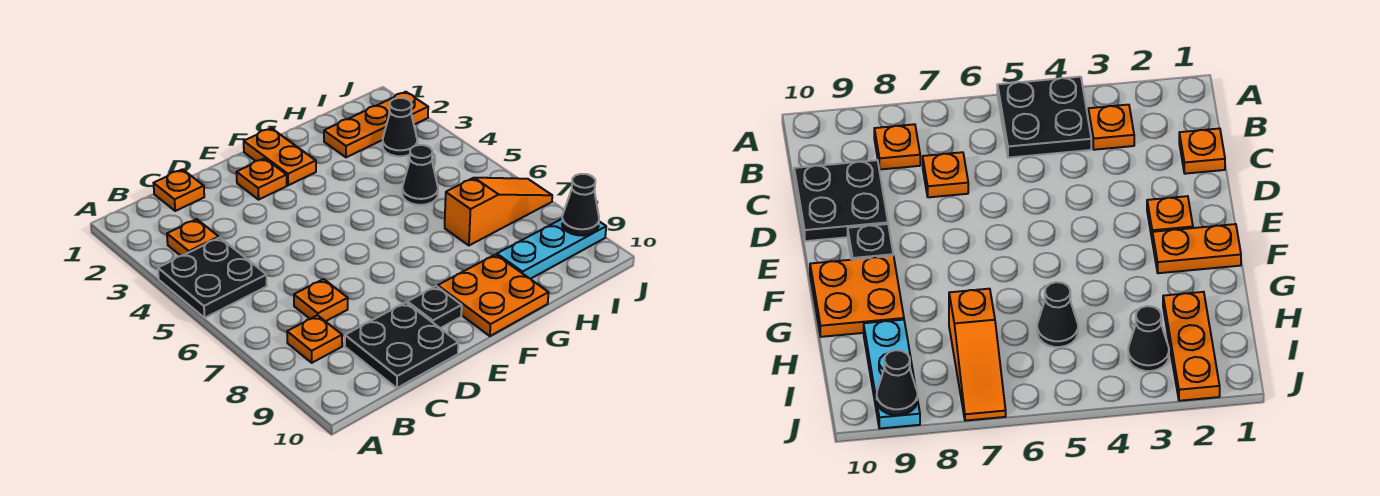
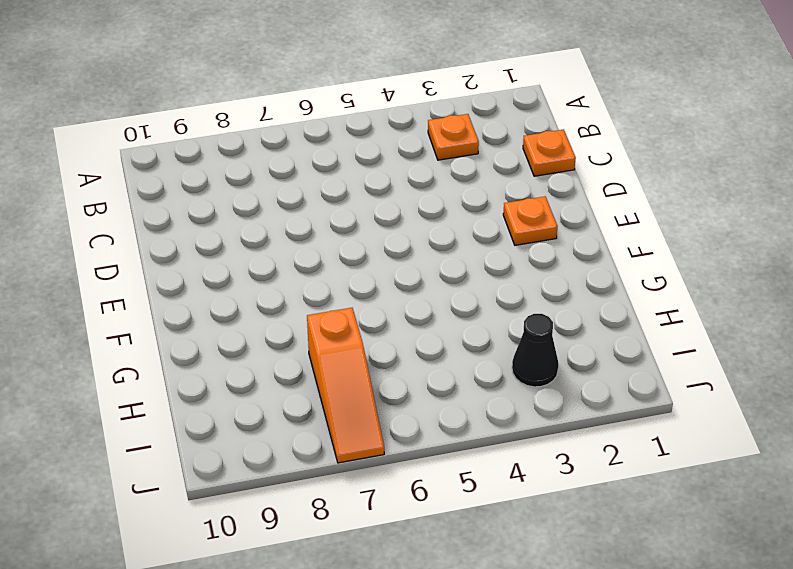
none -> black plate A4:B5 level 1
none -> orange plate B8 level 1
none -> orange plate C7 level 1

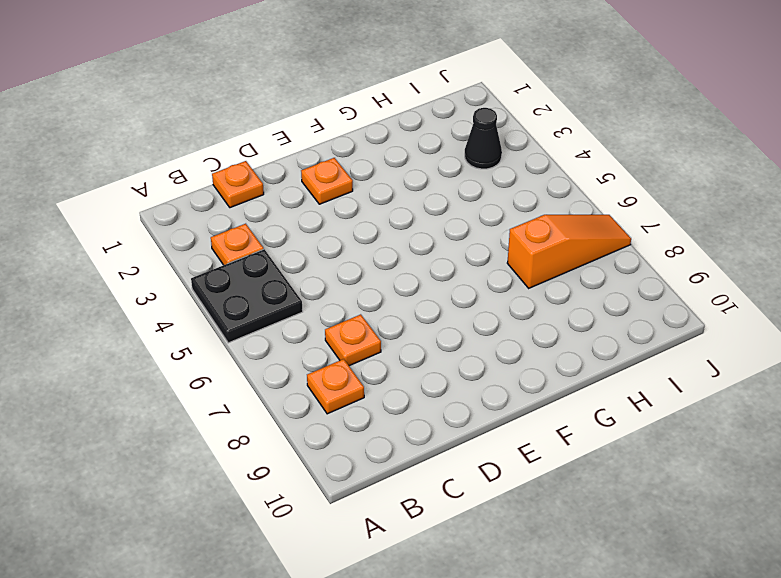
none -> black plate C9:D10 level 1
none -> black plate E9 level 1
none -> orange plate F1:F2 level 1

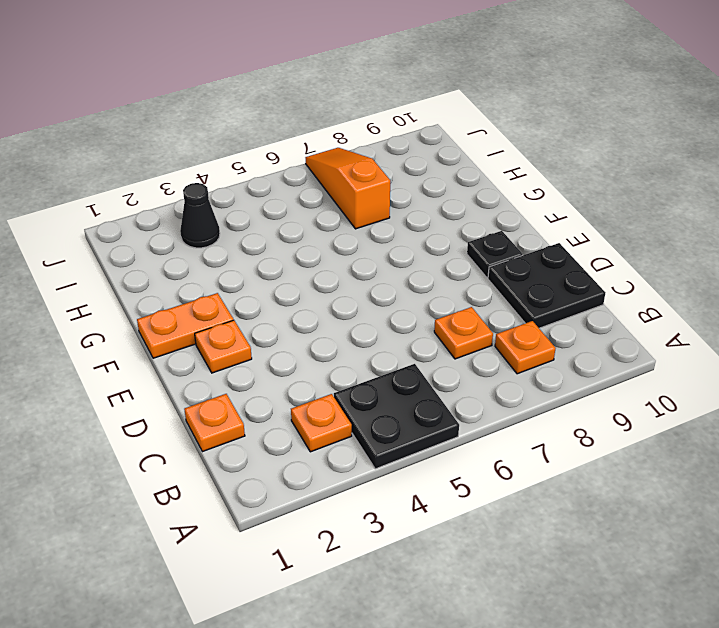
none -> orange plate F9:G10 level 1
none -> orange plate H2:J2 level 1
none -> black cone H5 level 1

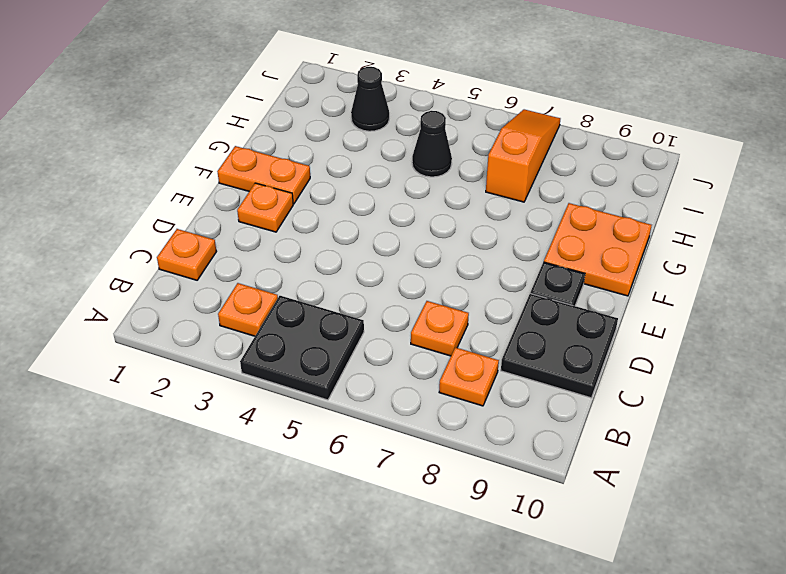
none -> orange plate H2:J2 level 1
none -> cyan plate H9:J9 level 1
none -> black cone J9 level 2

